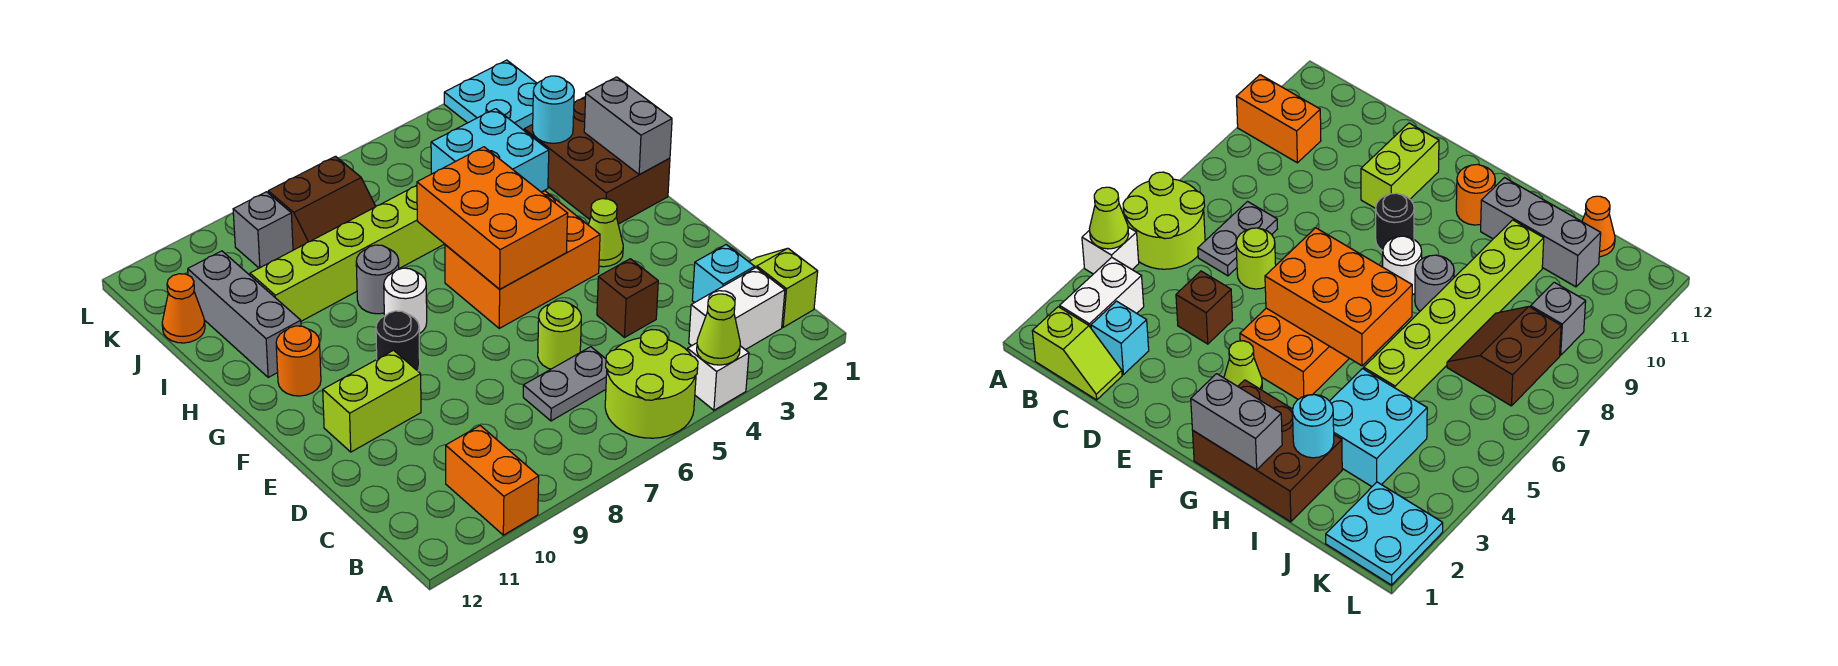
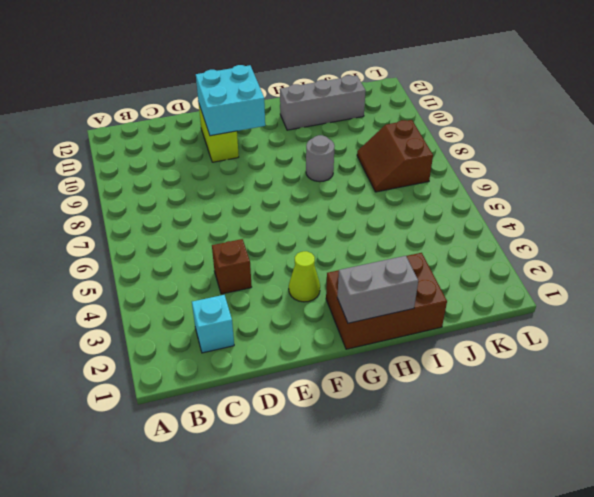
cyan brick E10:F11 level 2 -> cyan brick I3:J4 level 1
none -> white brick A4 level 1
none -> lime round brick A5:B6 level 1
none -> orange brick A10:B10 level 1

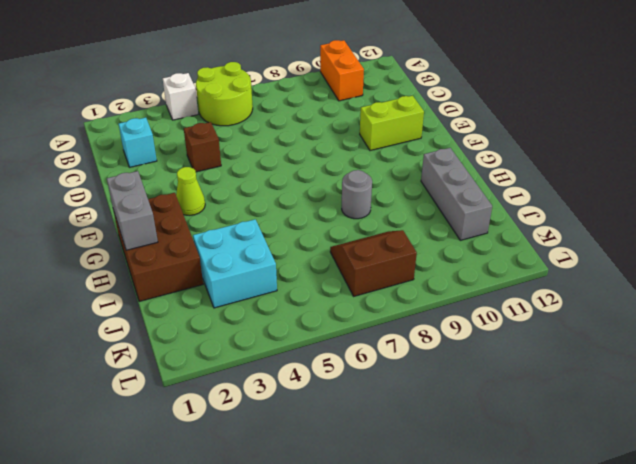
none -> lime slope B1:C1 level 1 top B
none -> white brick B2:B3 level 1
none -> grey plate C6:C7 level 1

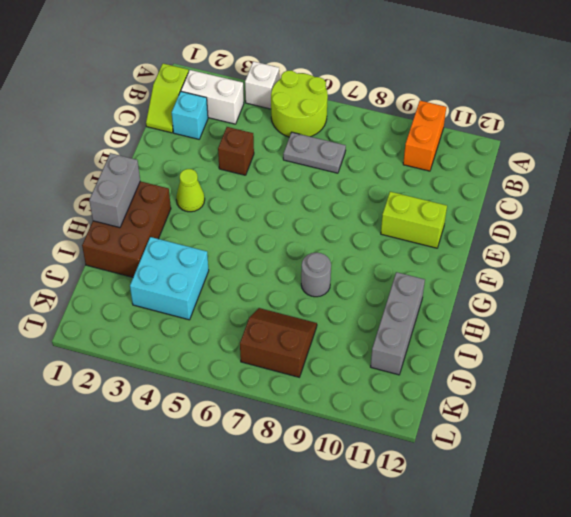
none -> lime round brick D6 level 1
none -> orange brick F4:G6 level 1
none -> black round brick F9 level 1

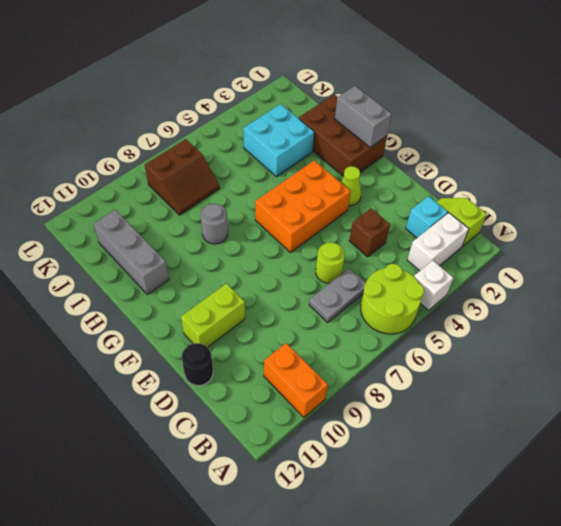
black round brick D12 level 1 -> black round brick F9 level 1
none -> white round brick G8 level 1
none -> orange round brick G11 level 1
none -> lime brick I5:I10 level 1

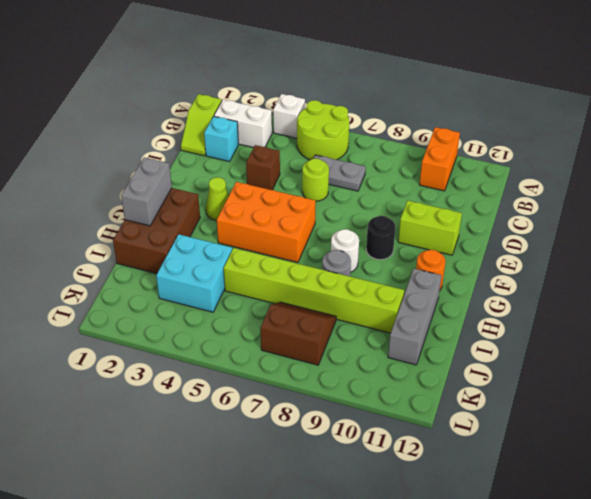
none -> orange cone J12 level 1
none -> cyan plate K1:L2 level 1
none -> grey brick K9 level 1

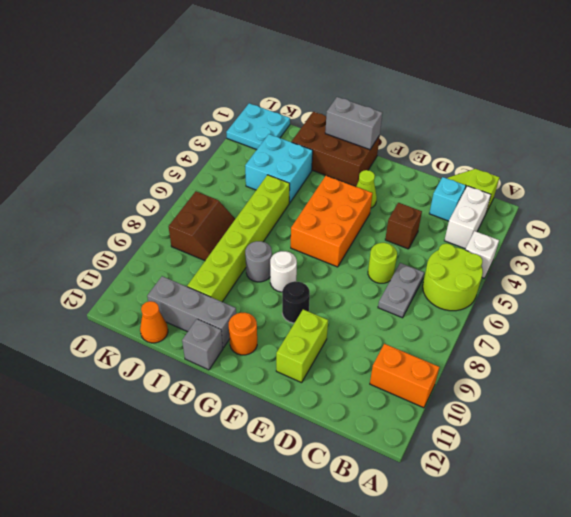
grey brick H12 level 1 -> grey brick K9 level 1
none -> lime cone A4 level 2
none -> orange brick F5:H6 level 2
none -> cyan round brick I2 level 2

